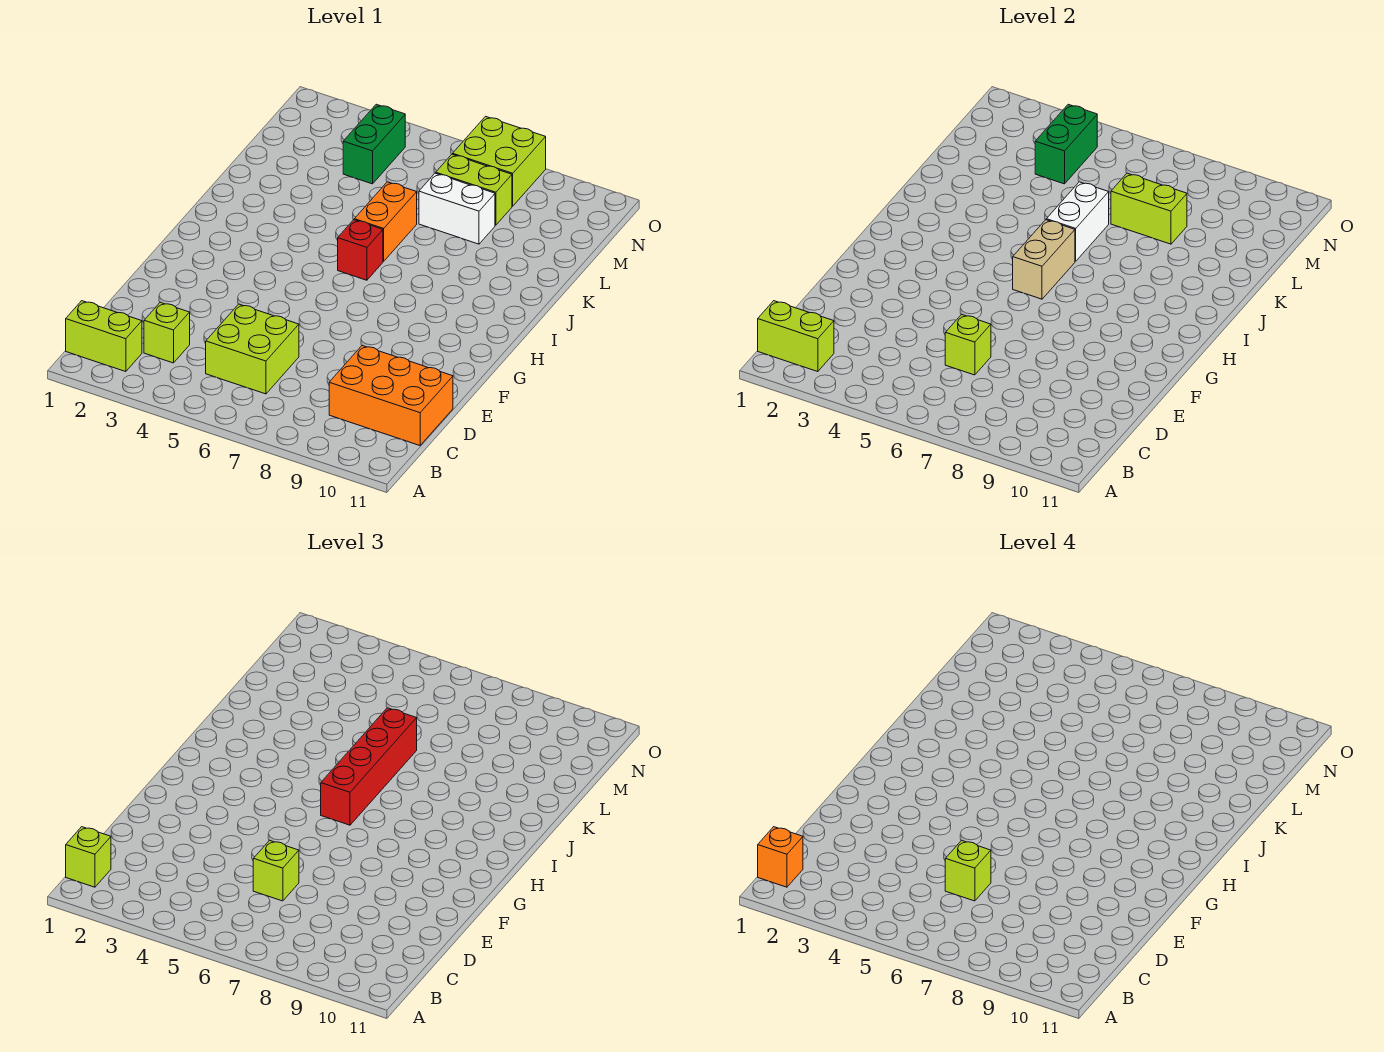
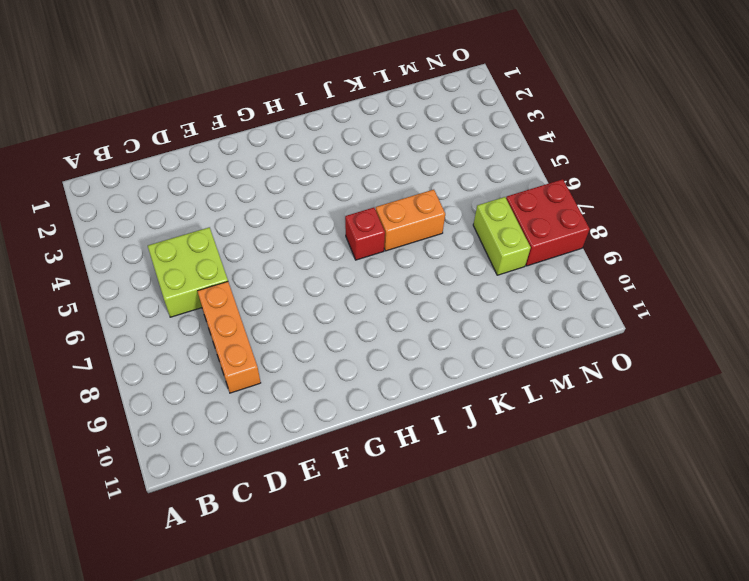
orange brick D7:D9 level 1 -> orange brick C9:D11 level 1
red brick N7:O8 level 1 -> lime brick N7:O8 level 1
none -> lime brick B1:B2 level 1
none -> lime brick C3 level 1
none -> white brick L7:L8 level 1

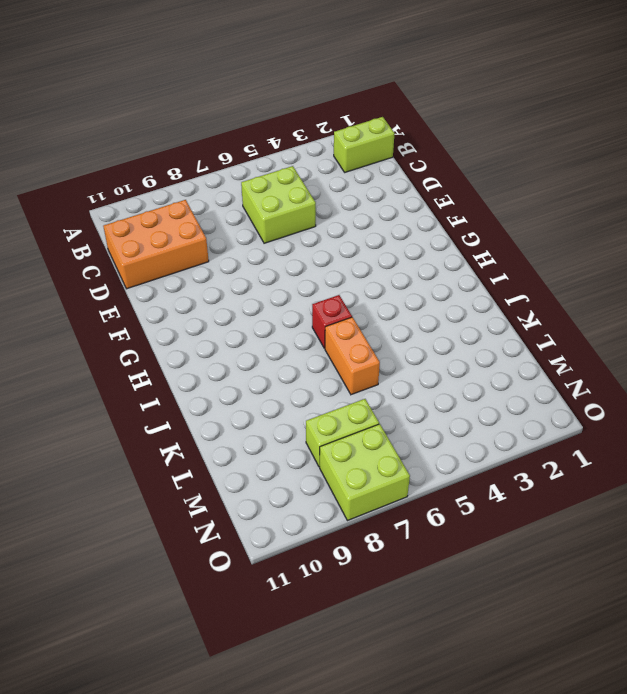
none -> lime brick C3 level 1
none -> white brick L7:L8 level 1
none -> green brick M4:N4 level 1

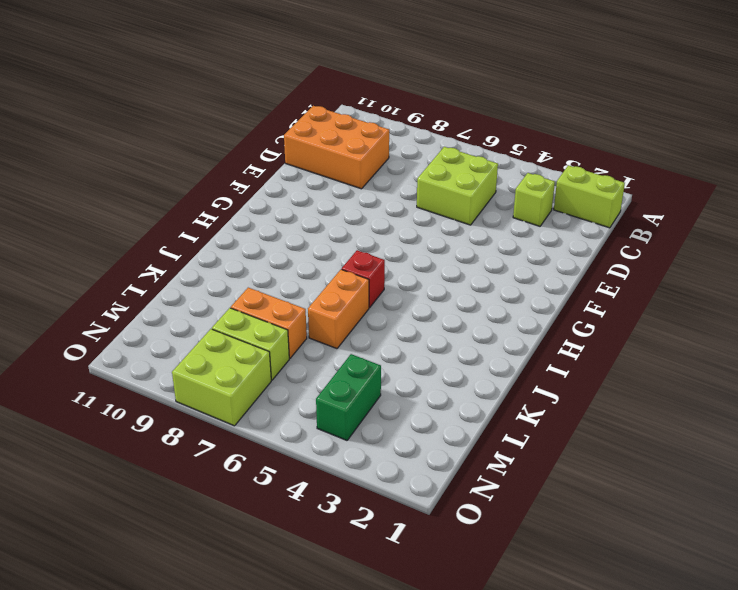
orange brick L7:L8 level 1 -> white brick L7:L8 level 1
none -> lime brick B1:B2 level 2
none -> lime brick D6 level 2
none -> tan brick H6:I6 level 2

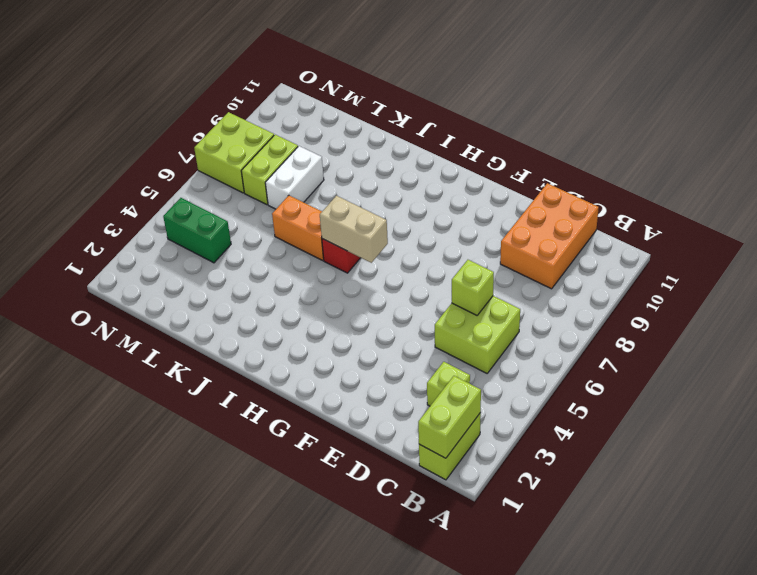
none -> white brick J6:K6 level 2
none -> lime brick L7:L8 level 2
none -> green brick M4:N4 level 2

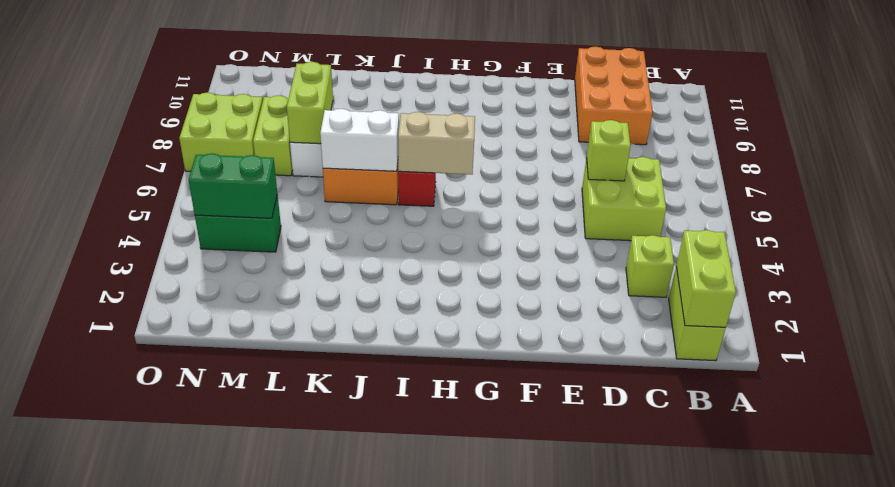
none -> lime brick B1 level 3
none -> lime brick D6 level 3
none -> red brick H6:K6 level 3

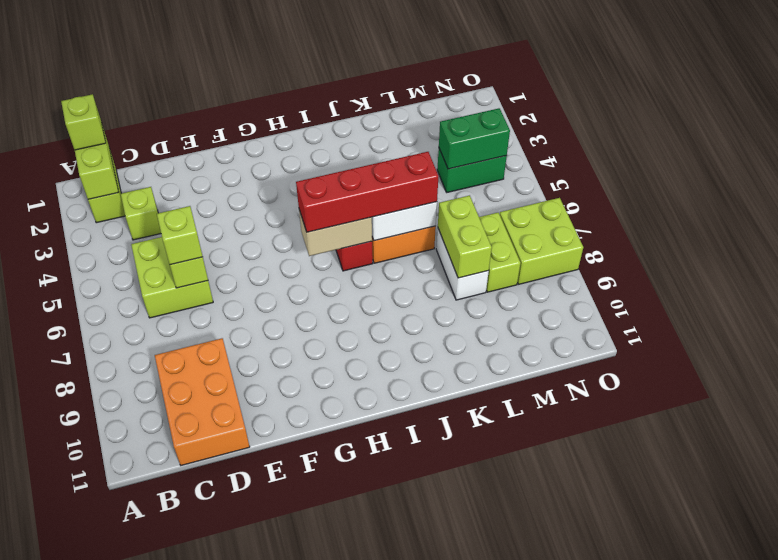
none -> orange brick B1 level 4
none -> lime brick D6 level 4

